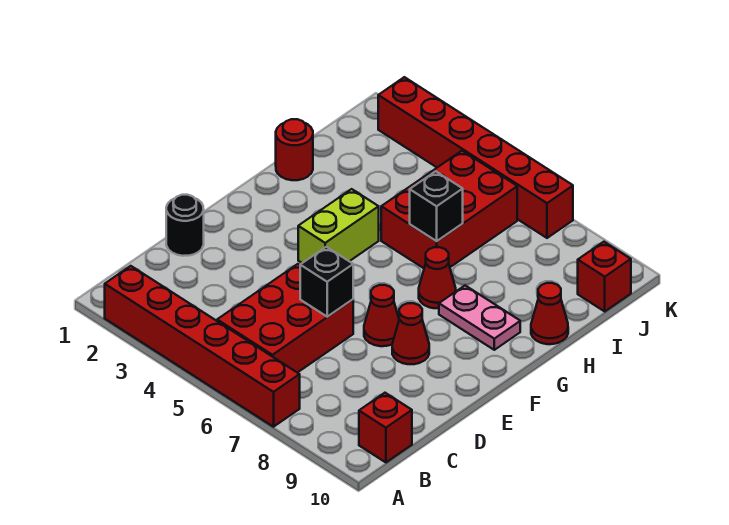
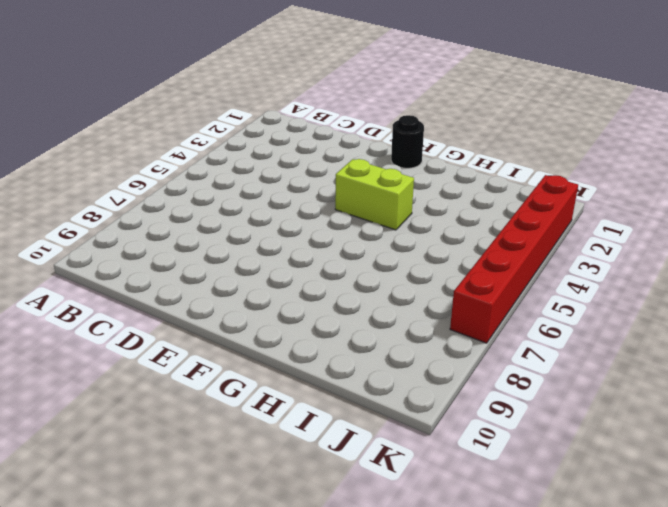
black round brick F1 level 1 -> black round brick D1 level 1
none -> red brick A2:A7 level 1
none -> red brick B5:D6 level 1
none -> red brick B10 level 1

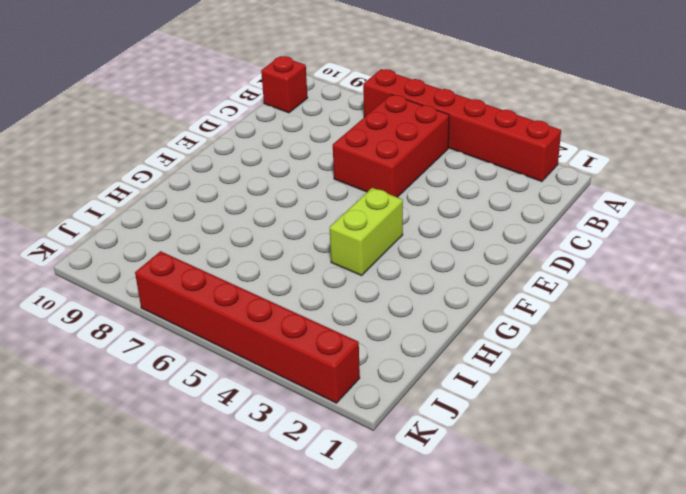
none -> black round brick D1 level 1
none -> red cone E7 level 1
none -> red cone E8 level 1

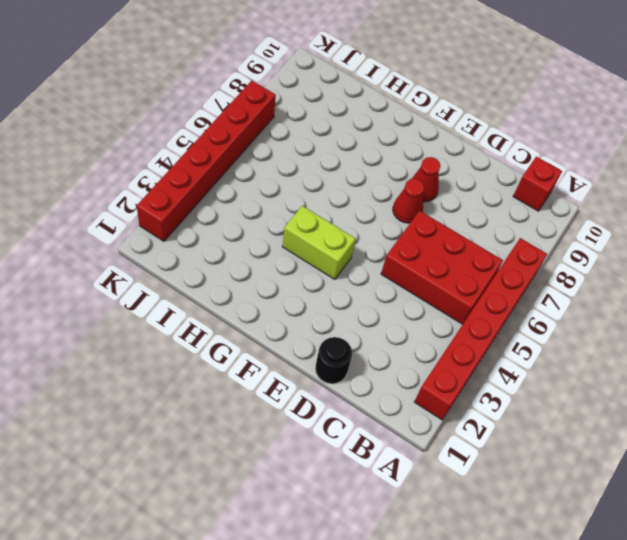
none -> red cone G7 level 1
none -> pink plate G8:G9 level 1
none -> red round brick H1 level 1

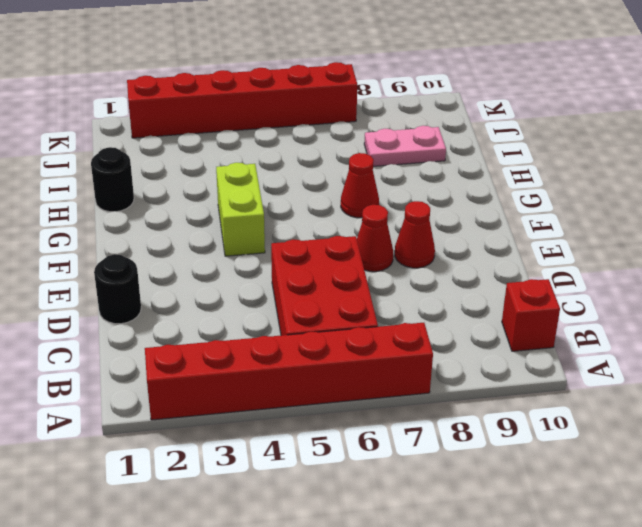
black round brick H1 level 1 -> red round brick H1 level 1
pink plate I8:I9 level 1 -> pink plate G8:G9 level 1
none -> red brick H5:J6 level 1
none -> red cone H10 level 1
none -> red brick J10 level 1

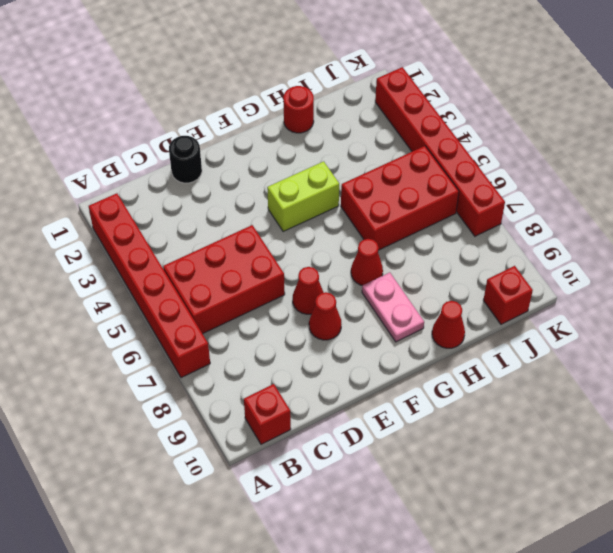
none -> black brick D6 level 2
none -> black brick H6 level 2

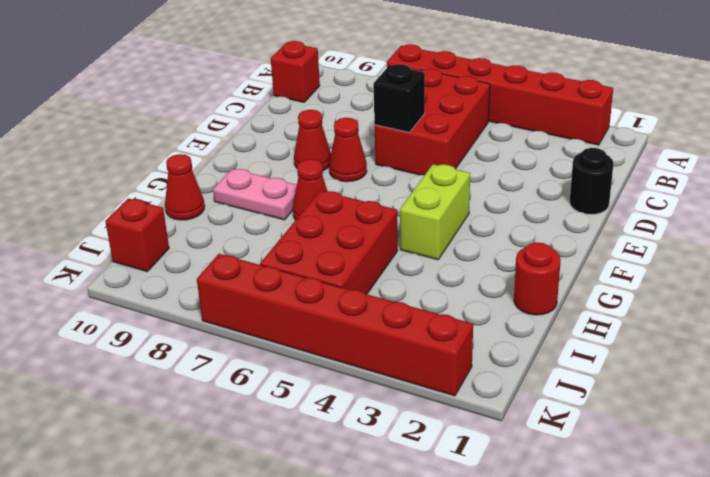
none -> black brick H6 level 2

